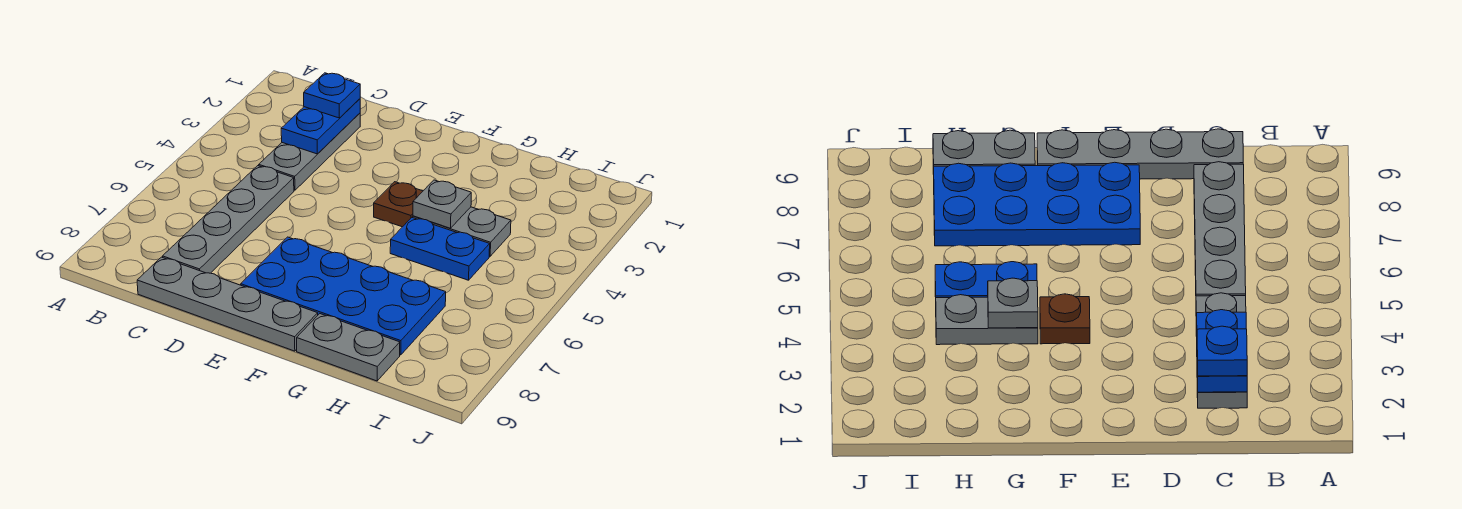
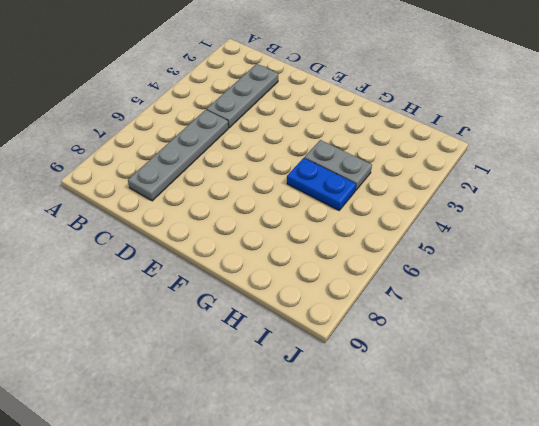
none -> grey plate C9:F9 level 1
none -> blue plate E7:H8 level 1

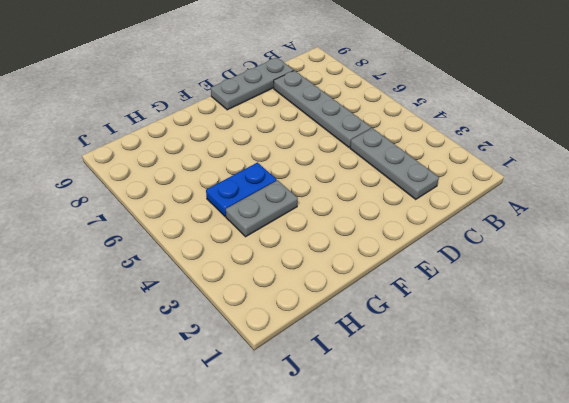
grey plate C9:E9 level 1 -> grey plate C9:F9 level 1
none -> blue plate E7:H8 level 1
none -> brown plate F4 level 1

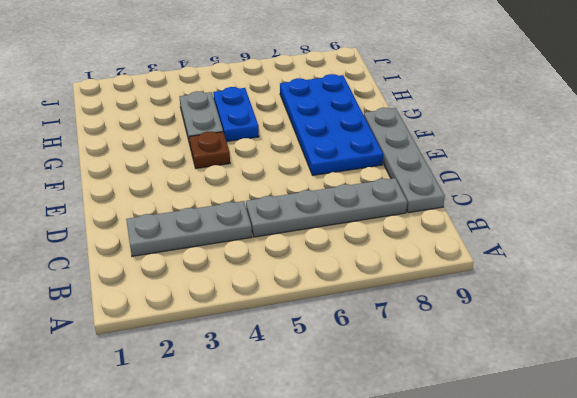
none -> grey plate G9:H9 level 1
none -> blue plate C2:C3 level 2

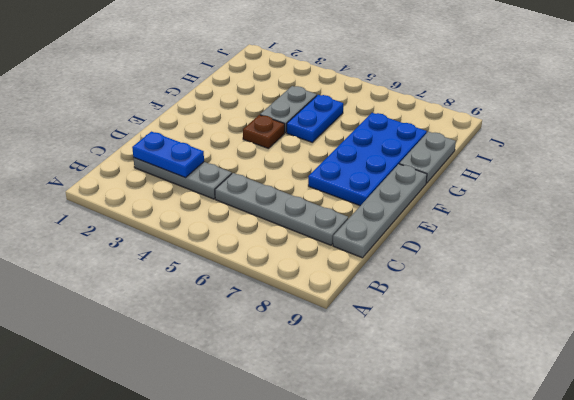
none -> grey plate G4 level 2
none -> blue plate C2 level 3

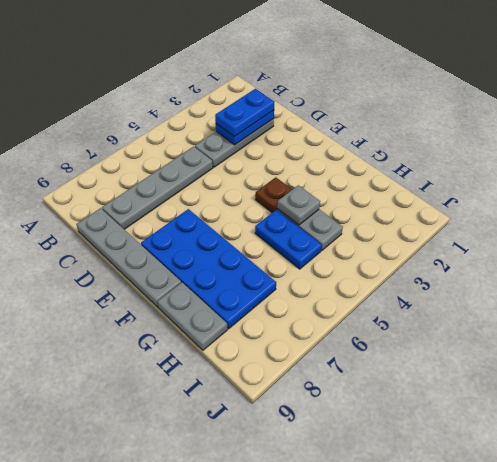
blue plate C2:C3 level 3 -> blue plate C2 level 3

